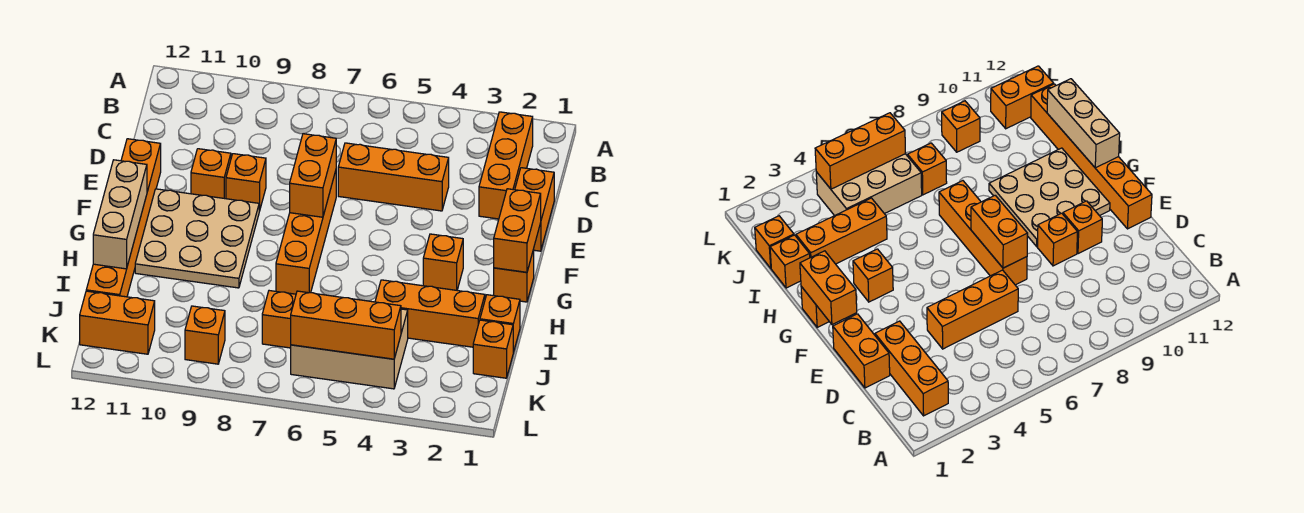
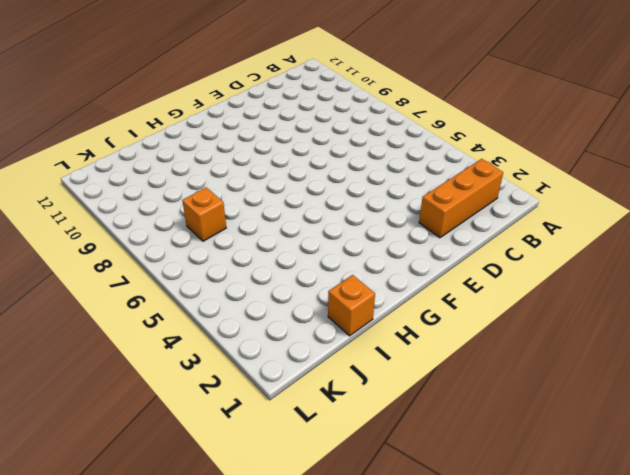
none -> orange brick D1:E1 level 1
none -> orange brick D4:D6 level 1
none -> orange brick E7:H7 level 1

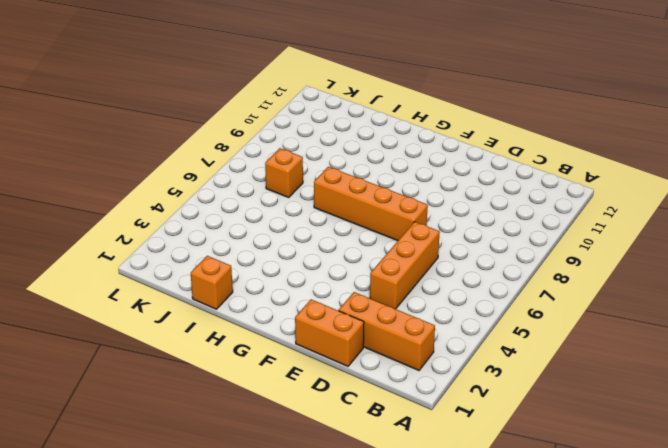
none -> orange brick E9 level 1
none -> orange brick E10 level 1
none -> orange brick E12:J12 level 1

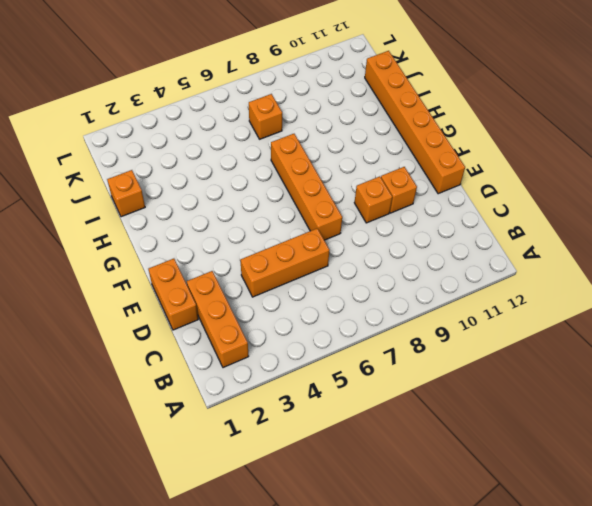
none -> tan plate F9:H11 level 1
none -> orange brick G1 level 1
none -> orange brick G3 level 1

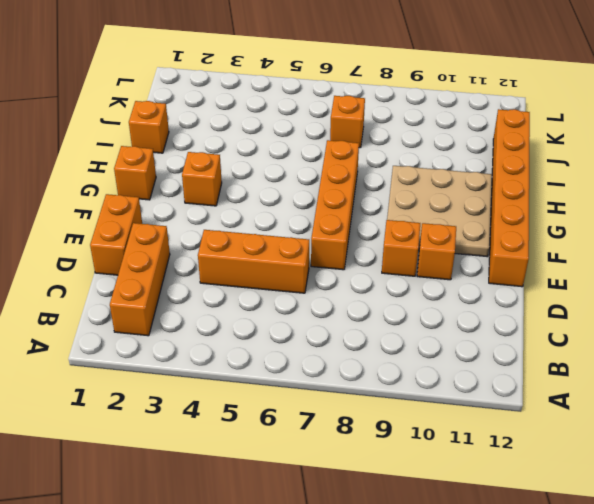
none -> orange brick I2:I4 level 1
none -> orange brick J1 level 1
none -> tan brick J4:K6 level 1

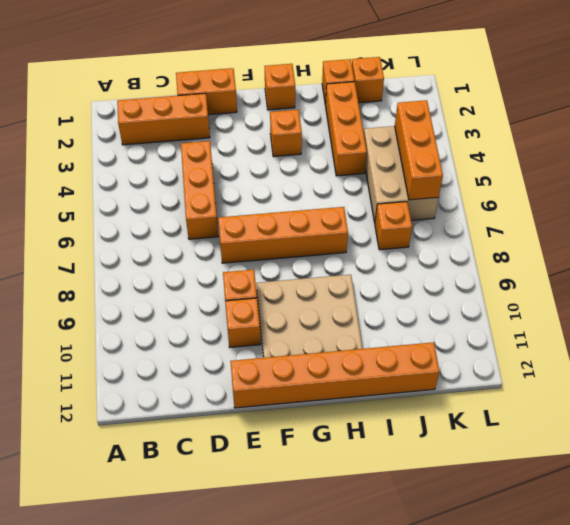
none -> orange brick K9 level 1
none -> orange brick K11:K12 level 1
none -> orange brick E7:F7 level 2

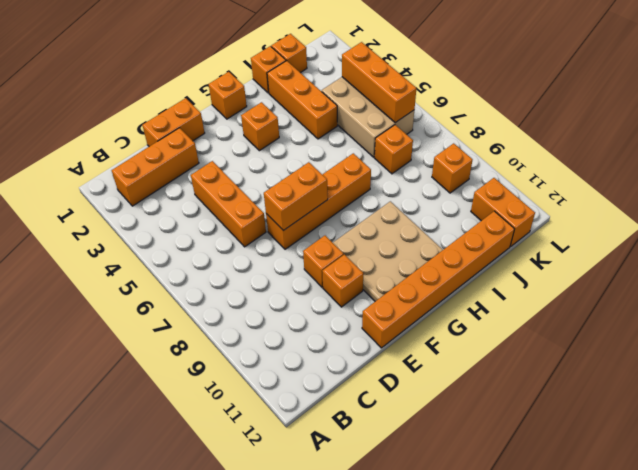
none -> orange brick F1:G1 level 2
none -> tan brick G12:I12 level 2

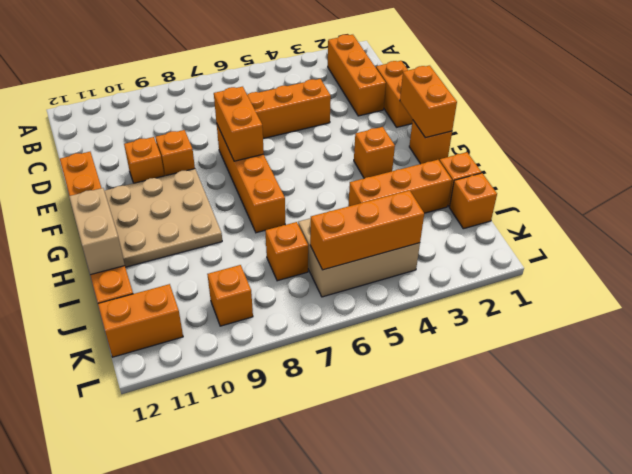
tan brick H12:I12 level 2 -> tan brick G12:I12 level 2

